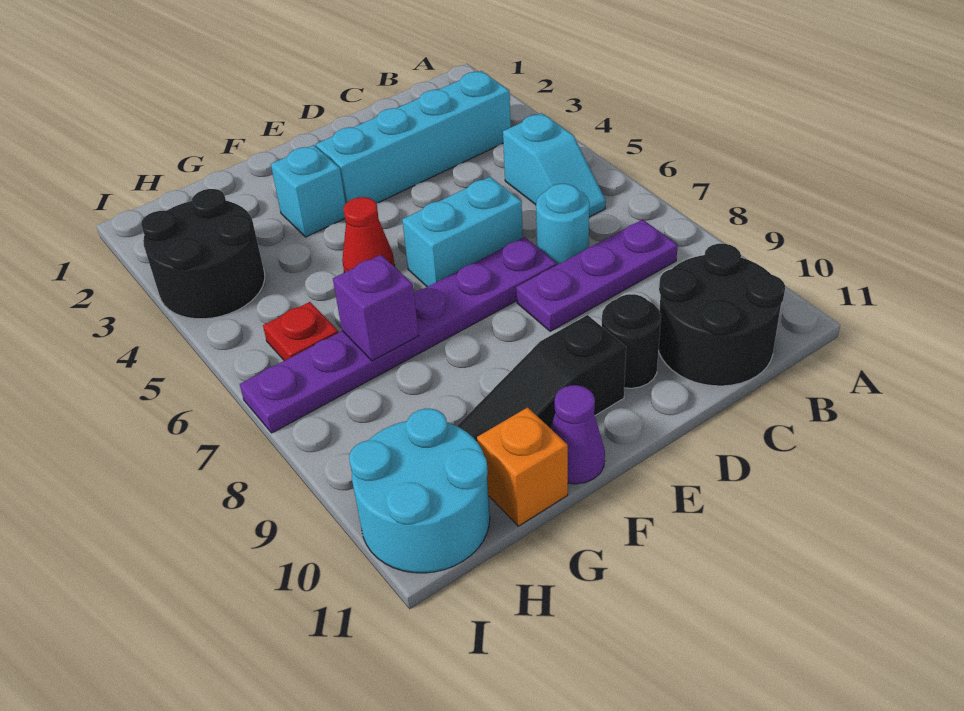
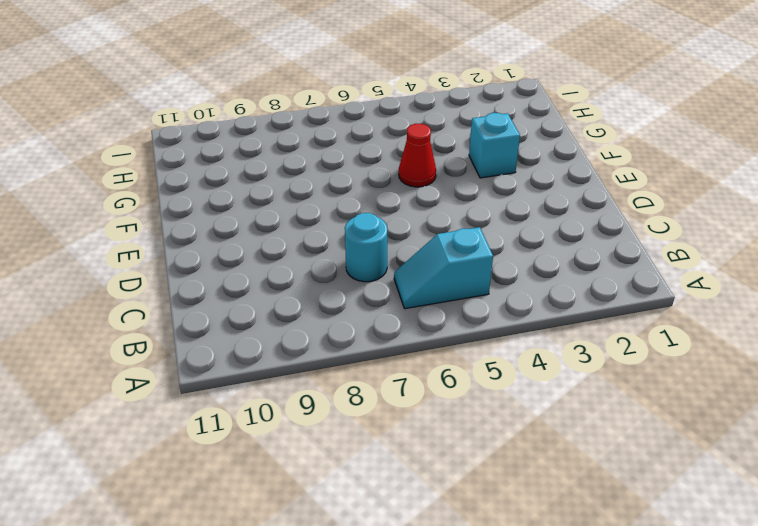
none -> cyan brick B3:E3 level 1
none -> purple plate B8:D8 level 1
none -> black round brick B10:C11 level 1

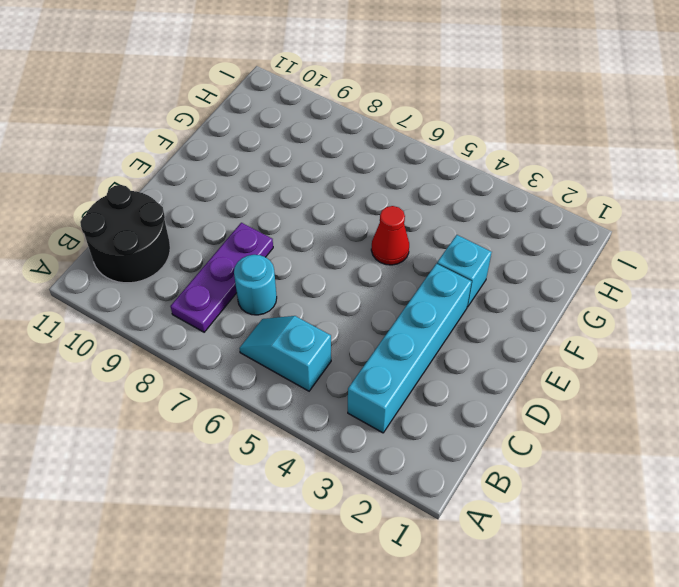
none -> cyan brick D6:E6 level 1
none -> purple plate D7:I7 level 1
none -> black round brick D10 level 1

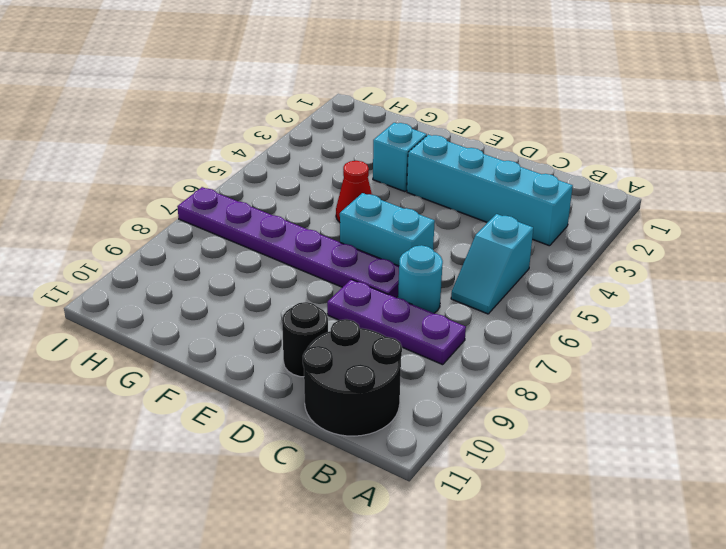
none -> black slope E10:G10 level 1 top E
none -> purple cone F11 level 1
none -> orange brick G11 level 1

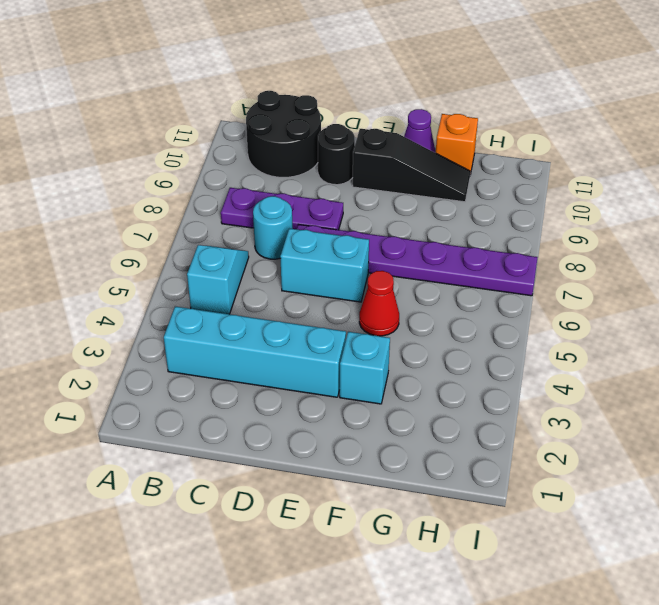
none -> black round brick H3:I4 level 1
none -> red plate H6 level 1
none -> cyan round brick H10:I11 level 1

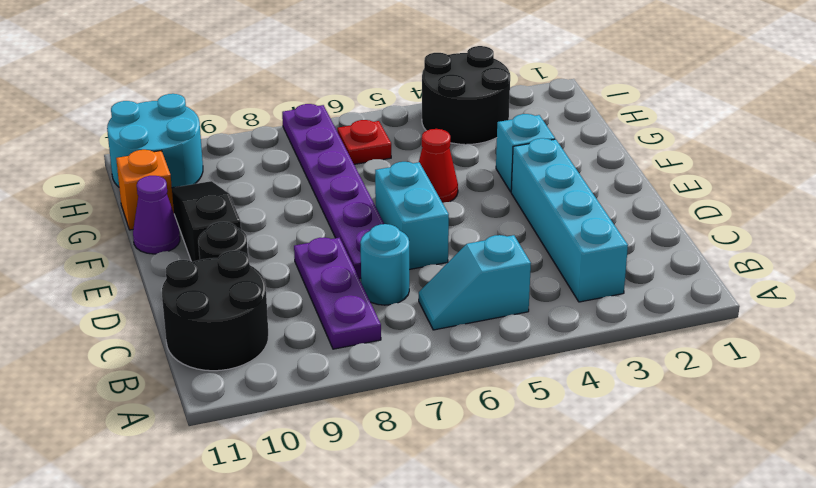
none -> purple brick G7 level 2

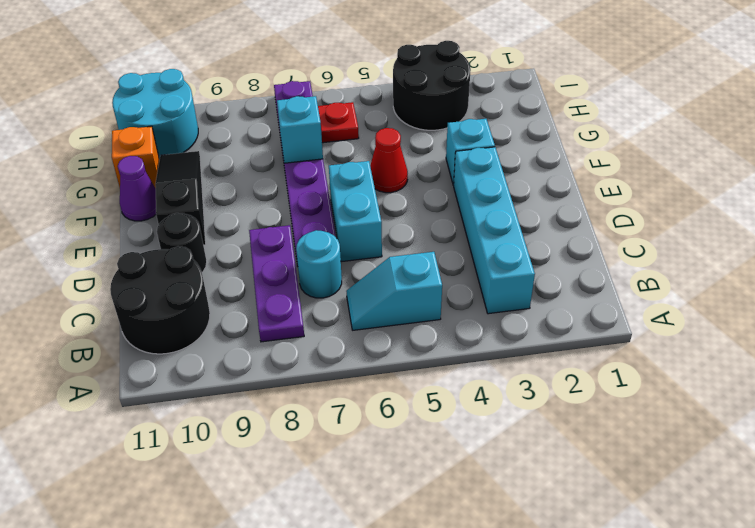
cyan brick G7 level 2 -> purple brick G7 level 2

